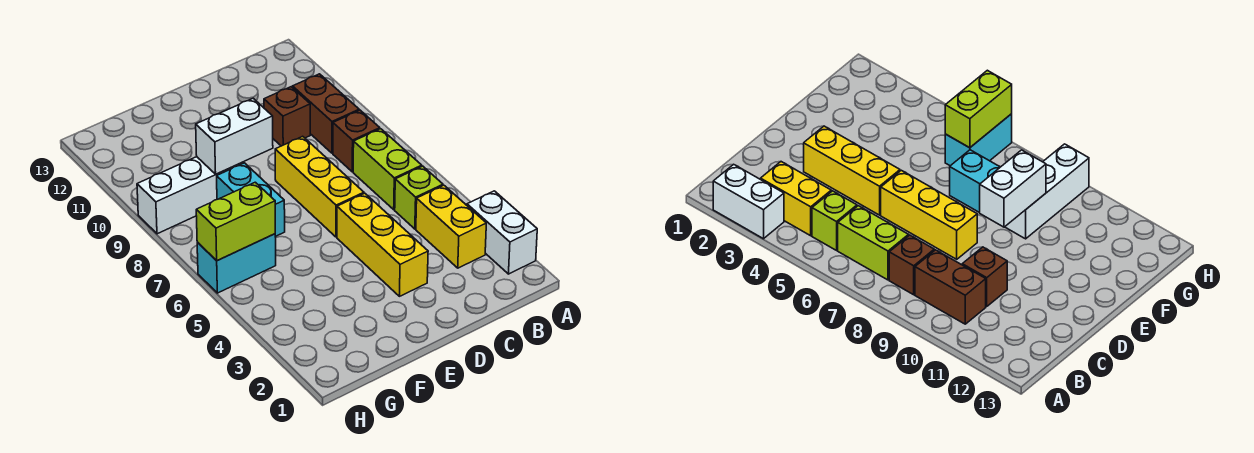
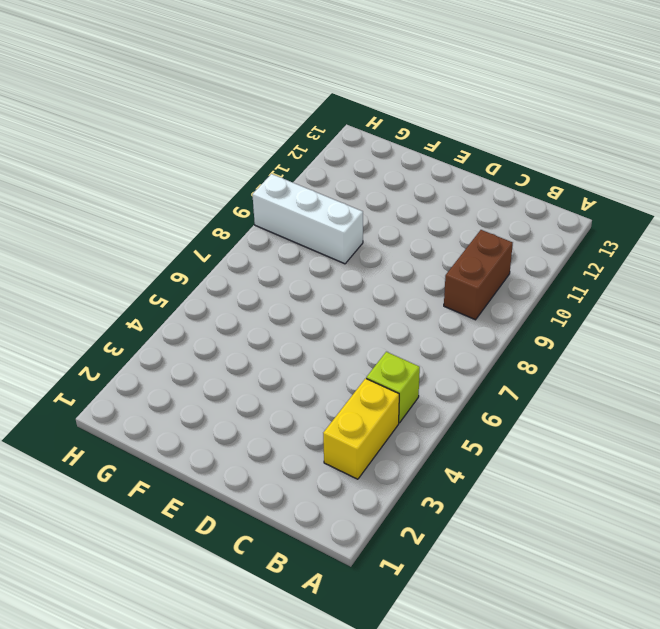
none -> white brick A2:A3 level 1
none -> lime brick B6:B7 level 1
none -> brown brick B8 level 1

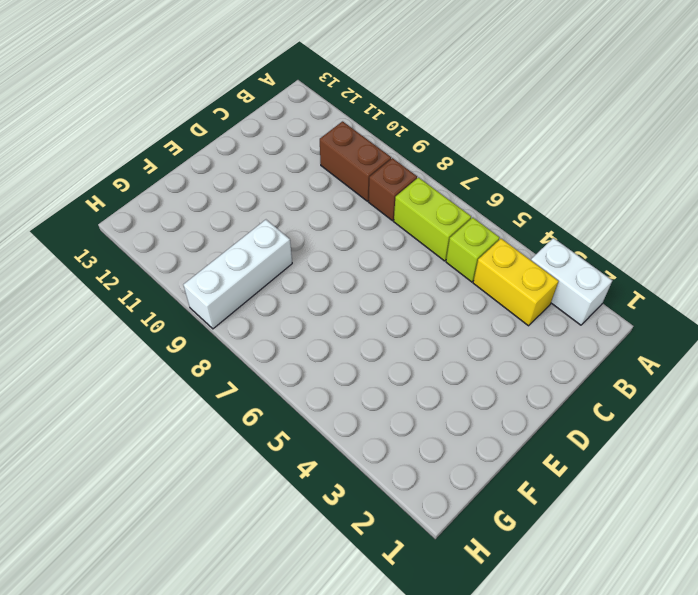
none -> brown brick C10 level 1
none -> yellow brick D3:D5 level 1
none -> yellow brick D6:D8 level 1

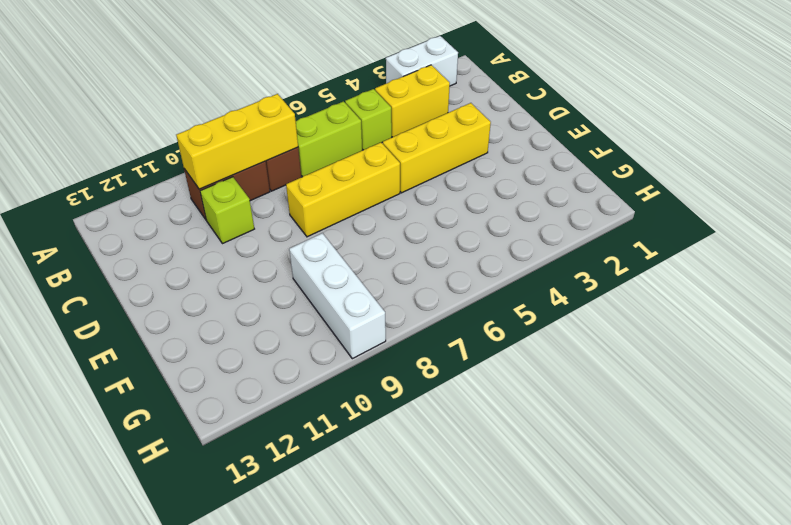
yellow brick B8:B10 level 2 -> none
lime brick C10 level 1 -> brown brick C10 level 1
none -> cyan brick F7:F8 level 1
none -> cyan brick G6:H6 level 1
none -> white brick E9:F9 level 2

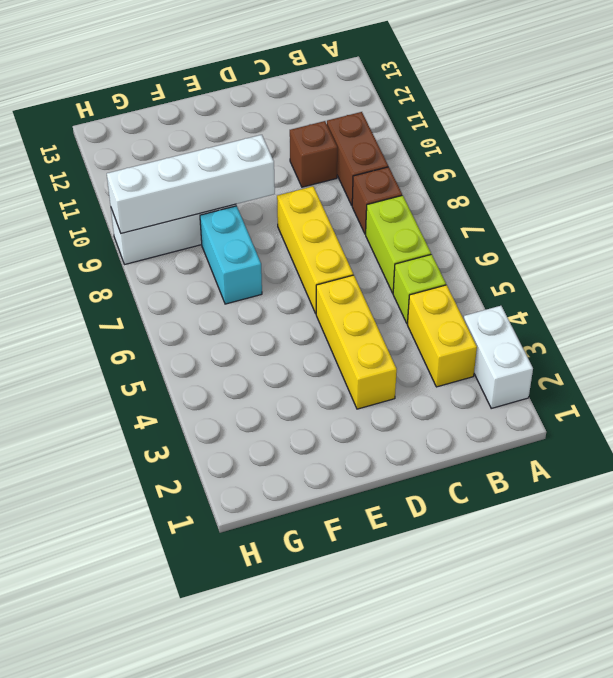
white brick E9:H9 level 2 -> white brick E9:F9 level 2
none -> cyan brick G6:H6 level 1
none -> lime brick G6:H6 level 2

